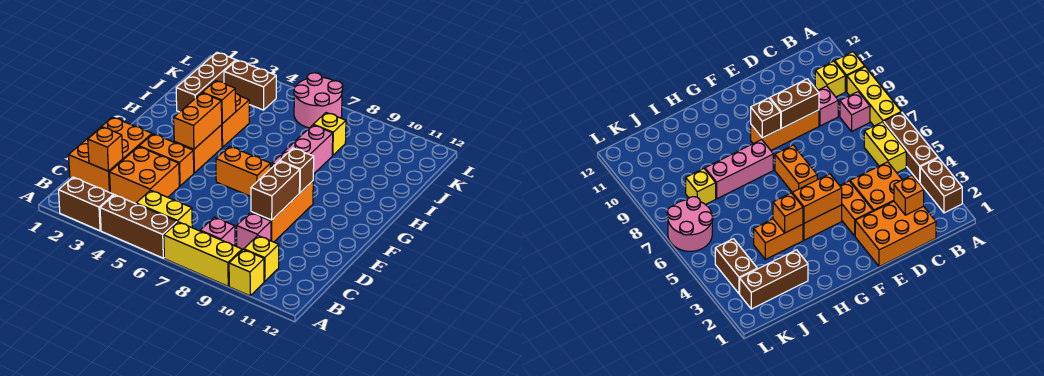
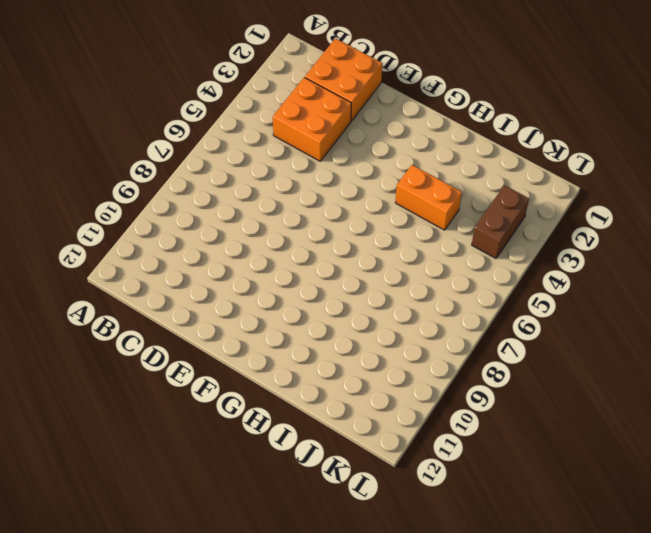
orange brick C1:D2 level 1 -> orange brick C1:E2 level 1
none -> brown brick A2:A3 level 1
none -> brown brick A4:A6 level 1
none -> yellow brick A7:A9 level 1

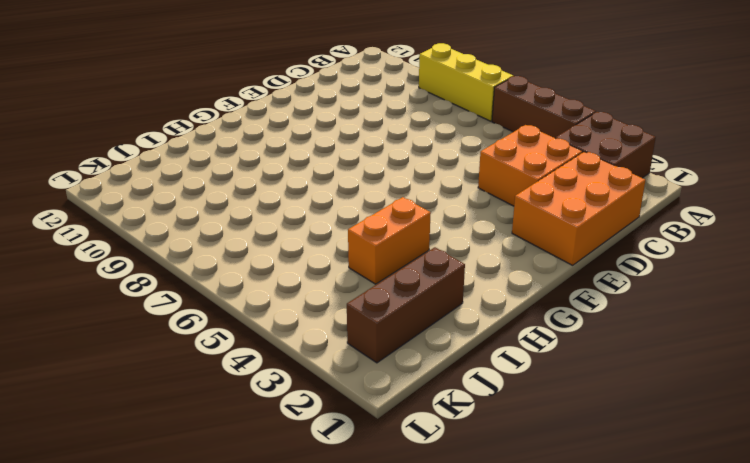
brown brick A2:B3 level 1 -> brown brick A2:A3 level 1
none -> yellow brick A10 level 1
none -> yellow brick B5:B6 level 1
none -> pink brick B8 level 1

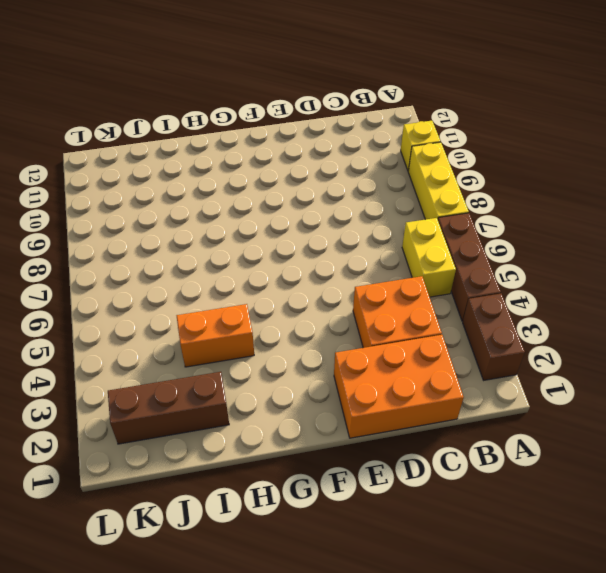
none -> pink brick B8 level 1
none -> yellow brick B10 level 1
none -> pink brick C9 level 1

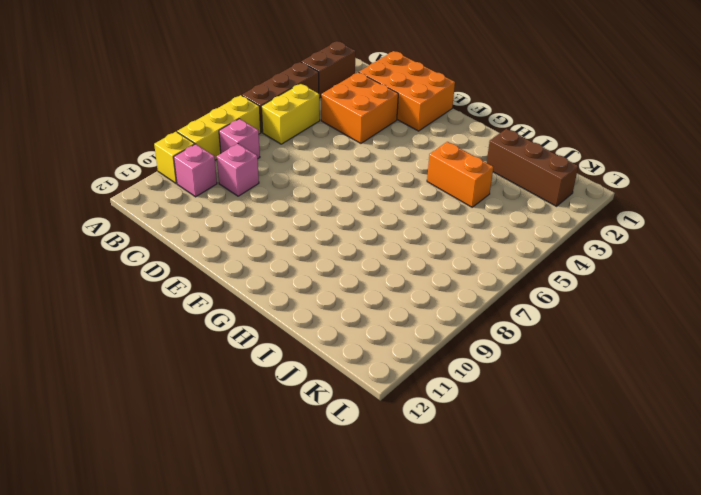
pink brick B10 level 1 -> yellow brick B10 level 1
none -> orange brick D9:F9 level 1
none -> orange brick E3:E4 level 1
none -> orange brick F4:G4 level 1

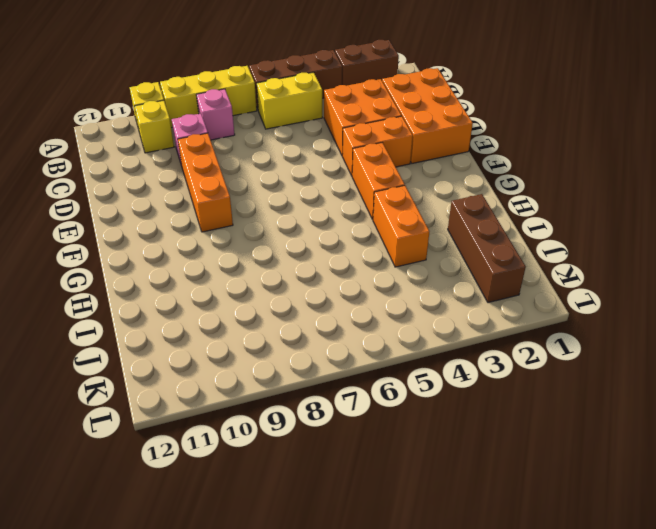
none -> orange brick F6:F7 level 1
none -> pink brick G8:I8 level 1
none -> yellow brick J8 level 1

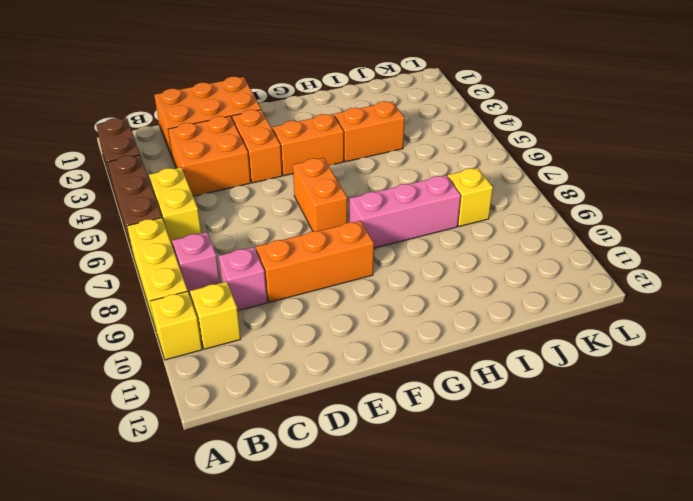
none -> brown brick I2:K2 level 1
none -> brown brick K3:K4 level 1
none -> pink round brick K6:L7 level 1

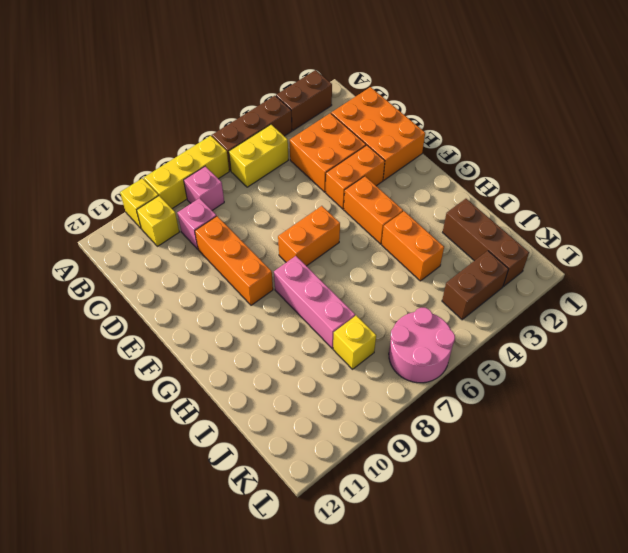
none -> orange brick C2 level 2
none -> brown brick D9:E9 level 2
none -> orange brick F4:G4 level 2

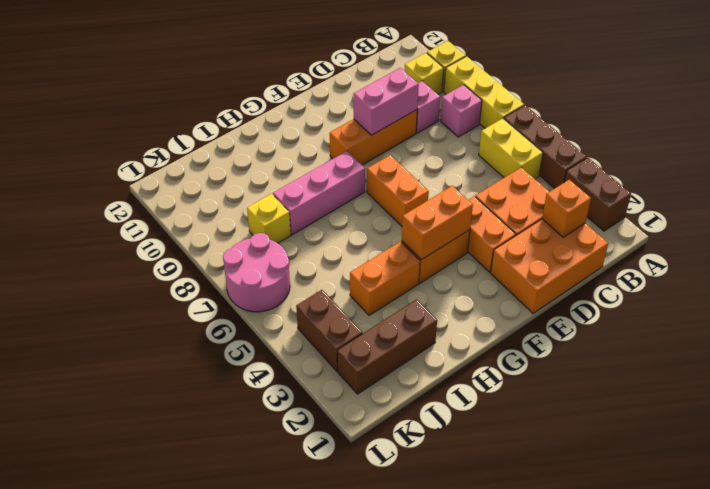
pink brick D9:E9 level 2 -> brown brick D9:E9 level 2
none -> brown brick F9 level 2
none -> orange brick H4 level 2

